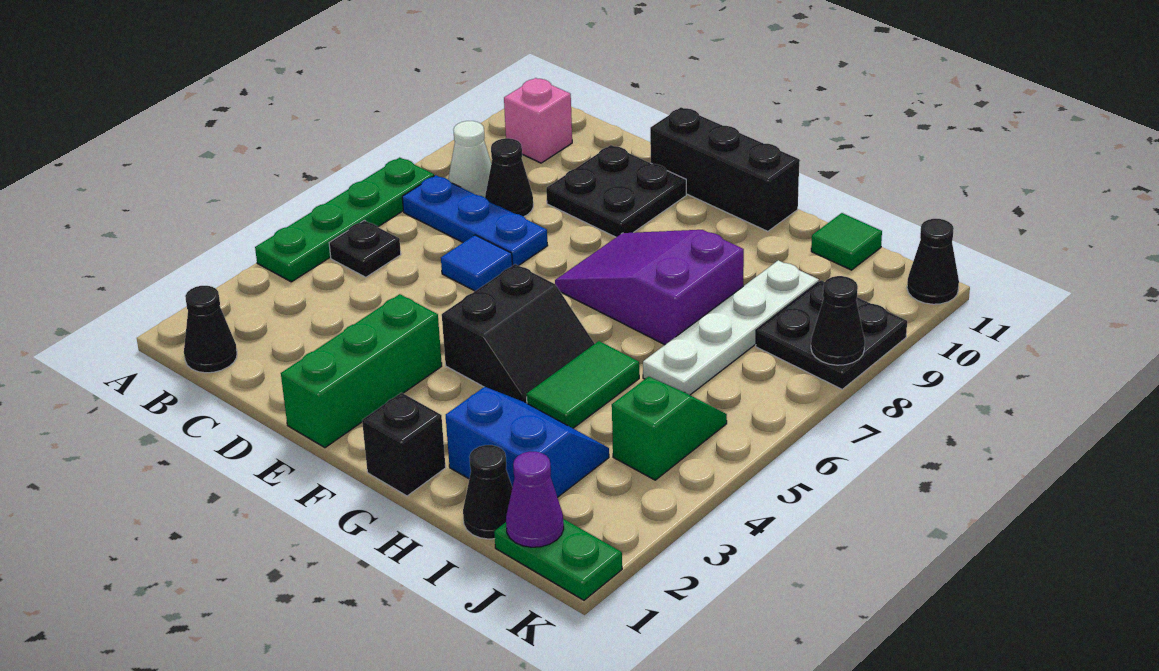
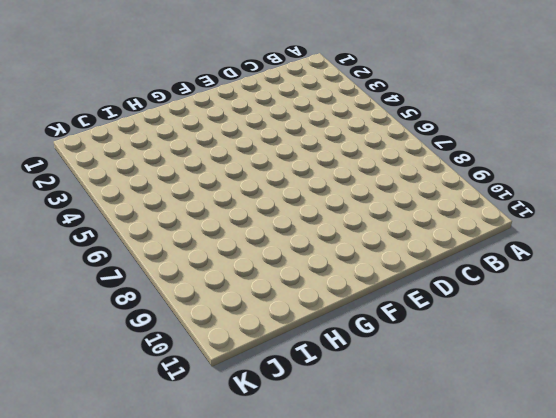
none -> green plate A4:A7 level 1
none -> black cone B1 level 1
none -> black plate B5 level 1

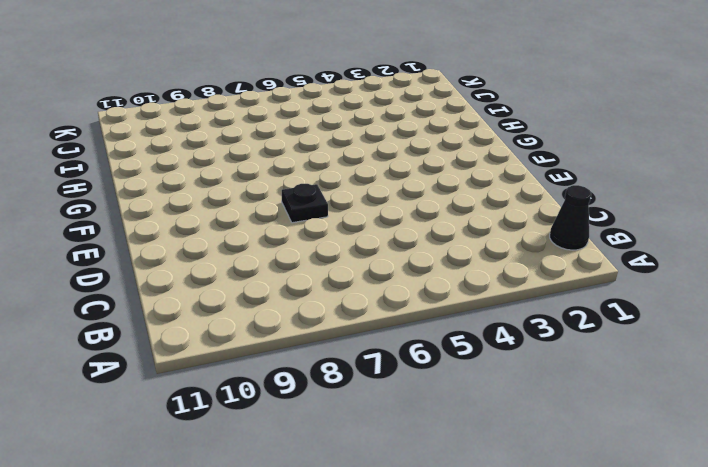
black plate E7 level 1 -> black plate B5 level 1
none -> green plate A4:A7 level 1
none -> blue plate B7:D7 level 1
none -> white cone B8 level 1

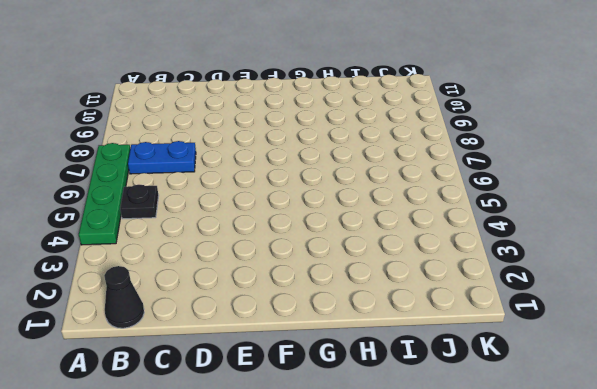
blue plate B7:C7 level 1 -> blue plate B7:D7 level 1
none -> white cone B8 level 1
none -> pink brick B10 level 1
none -> black cone C8 level 1

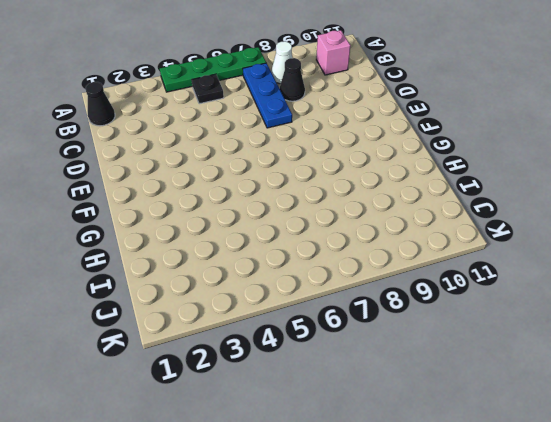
none -> blue tile D6 level 1
none -> black plate D9:E10 level 1
none -> green brick E1:E3 level 1

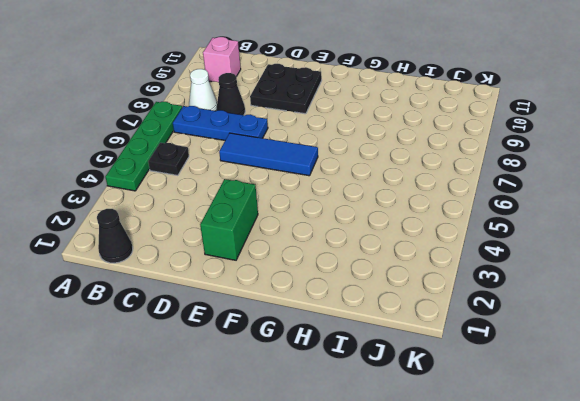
blue tile D6:F6 level 1 -> blue tile D6 level 1
green brick E2:E3 level 1 -> green brick E1:E3 level 1
none -> black brick E11:G11 level 1
none -> black slope F4:G5 level 1 top F
none -> purple slope F7:H8 level 1 top H

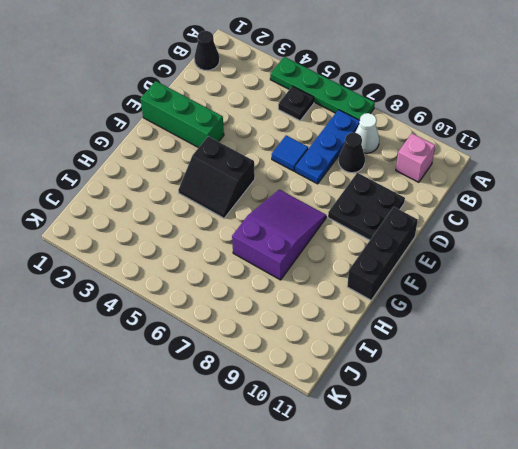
none -> black brick G1 level 1
none -> blue slope H2:I3 level 1 top 2
none -> green tile H4:H5 level 1

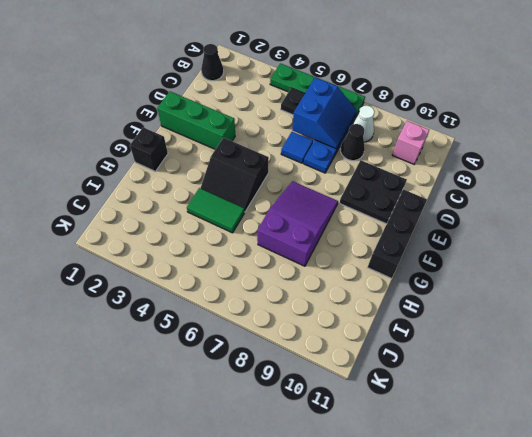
blue slope B6:C7 level 2 top 6 -> blue slope H2:I3 level 1 top 2
none -> black cone I1 level 1
none -> white plate I6:I9 level 1
none -> green tile I11 level 1

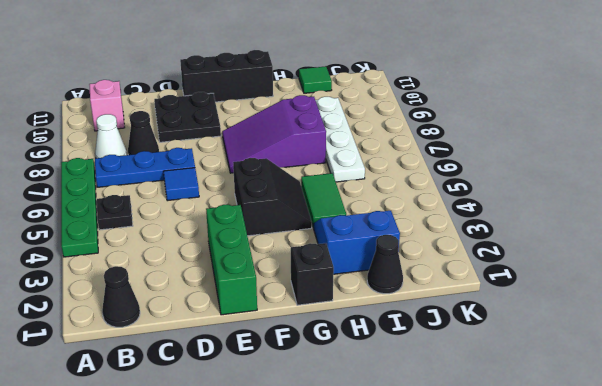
none -> green plate J1:K1 level 1
none -> green slope J4:J5 level 1 top 4
none -> black plate J8:K9 level 1

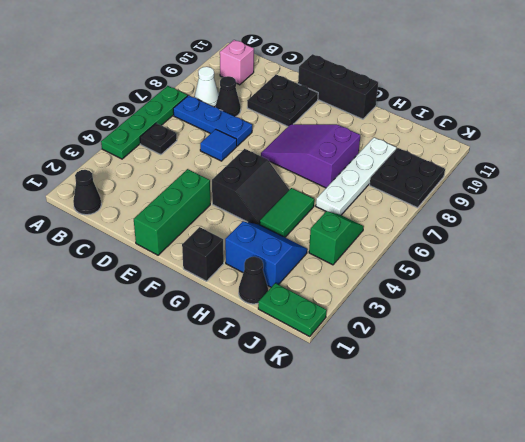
none -> green tile I11 level 1
none -> black cone K11 level 1
none -> purple cone J1 level 2

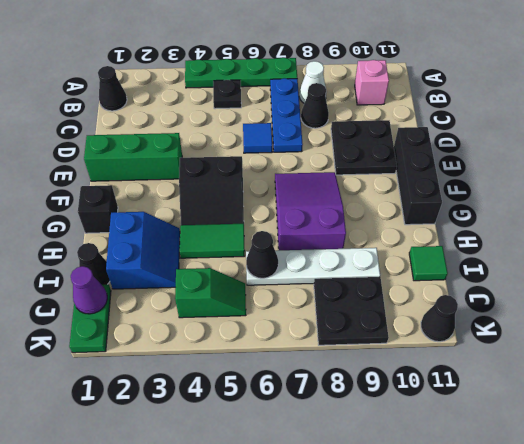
black cone I6 level 2 -> black cone K8 level 2

